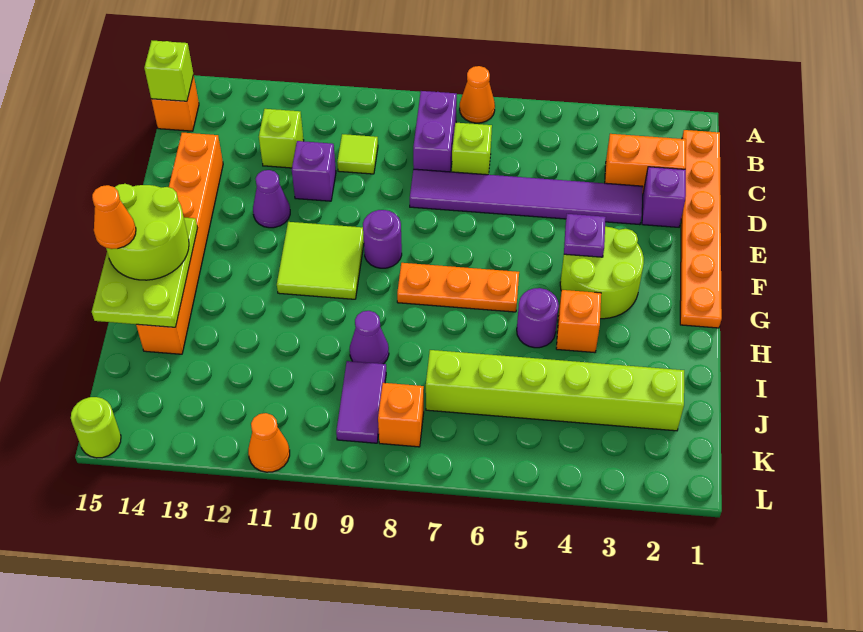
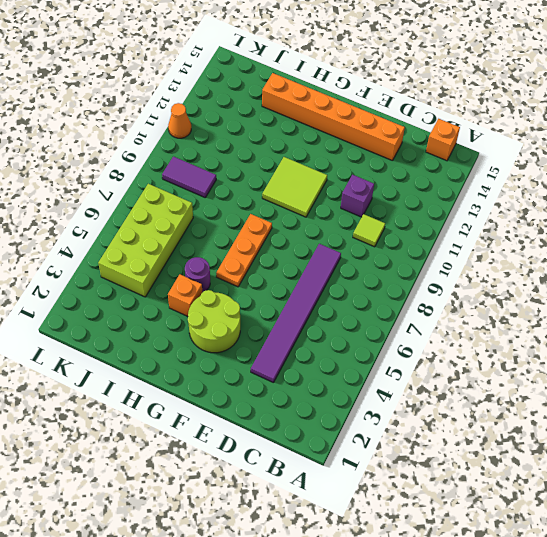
lime brick J4:K7 level 1 -> lime brick J2:J7 level 1
none -> orange cone A7 level 1
none -> orange plate B1:G1 level 1
none -> purple brick B8:C8 level 1
none -> orange brick C2:C3 level 1

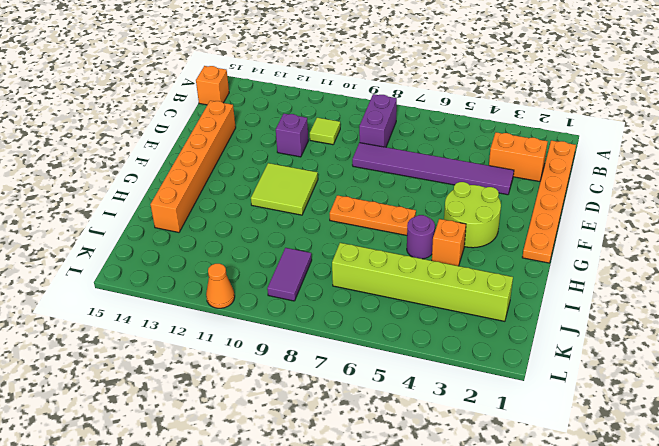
none -> orange cone A7 level 1
none -> lime brick C7 level 1
none -> lime brick C12 level 1
none -> purple brick D2 level 1

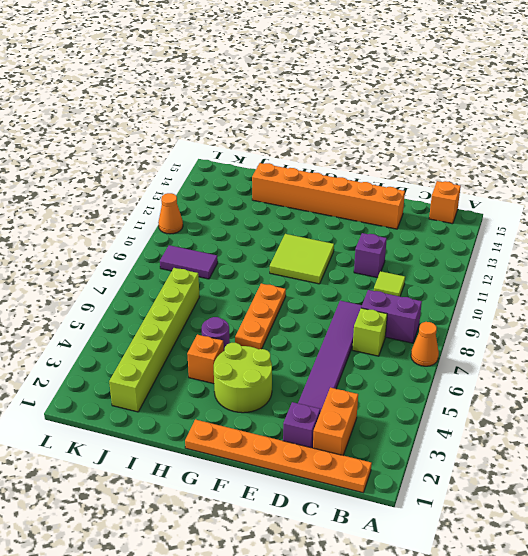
none -> lime brick C12 level 1
none -> purple cone E12 level 1
none -> purple round brick F9 level 1
none -> purple cone I9 level 1

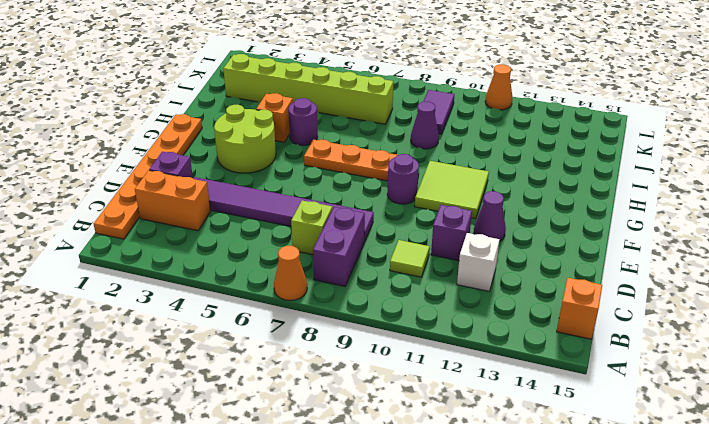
white brick C12 level 1 -> lime brick C12 level 1
none -> orange brick D14:I14 level 1
none -> orange brick K8 level 1
none -> lime round brick L15 level 1
none -> lime brick B15 level 2

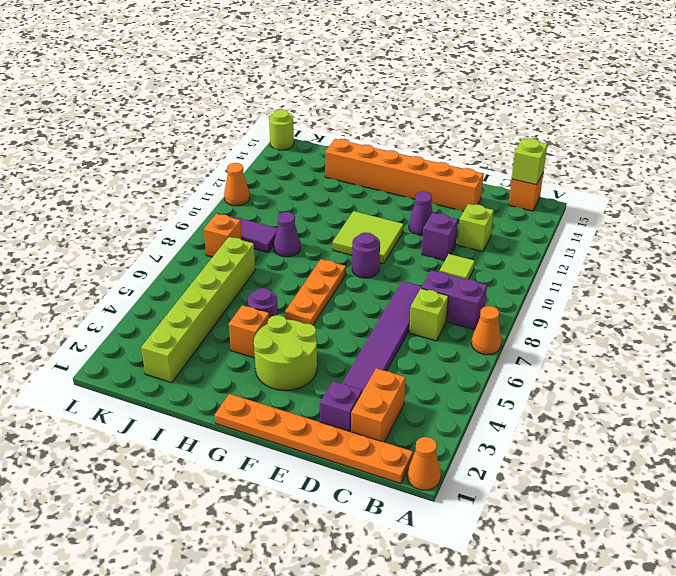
orange cone A1 level 1 -> orange cone H15 level 4
none -> purple plate F4 level 2
none -> lime plate G14:I15 level 2
none -> lime round brick G14:H15 level 3

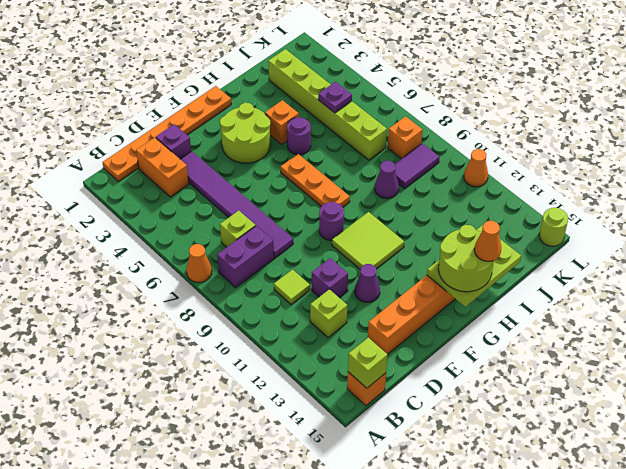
purple plate J5 level 2 -> purple plate F4 level 2

